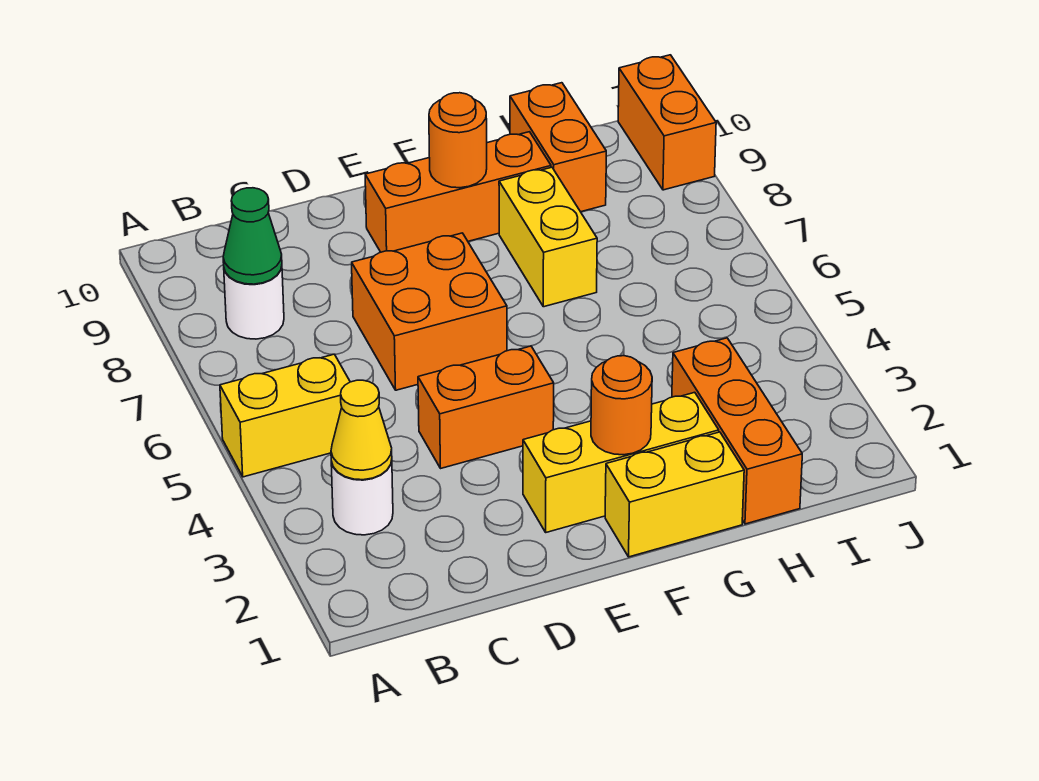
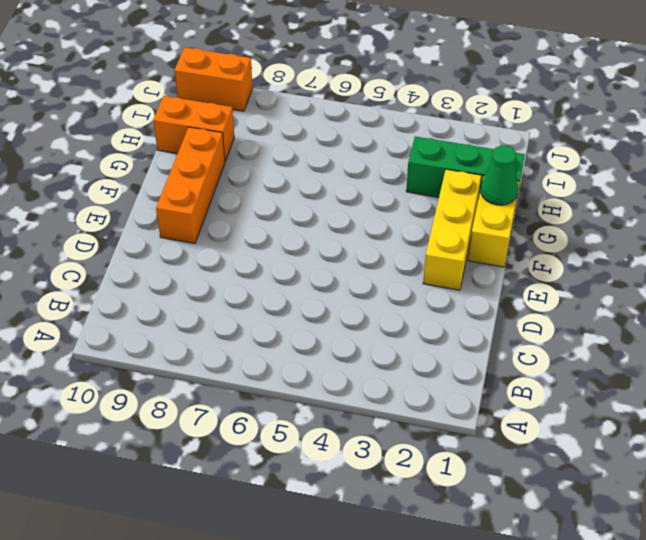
green cone G1 level 2 -> green cone B8 level 2
green brick H1:H3 level 1 -> orange brick H1:H3 level 1
none -> yellow brick A5:B5 level 1
none -> white round brick B3 level 1
none -> white round brick B8 level 1

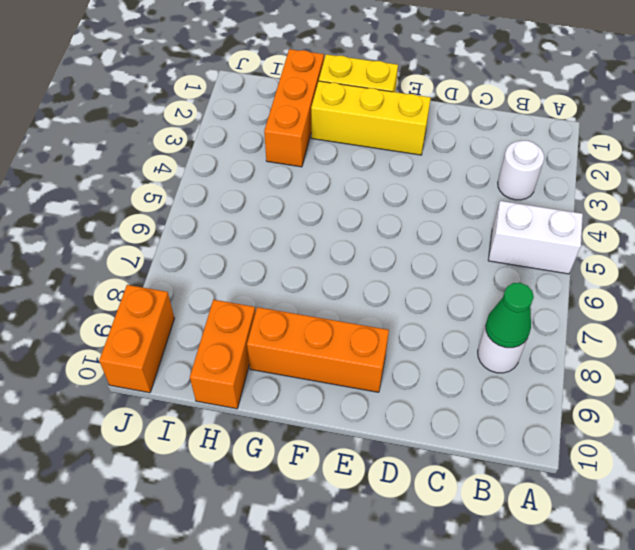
white brick A5:B5 level 1 -> yellow brick A5:B5 level 1
none -> orange brick D4:E4 level 1
none -> orange brick D6:E7 level 1
none -> yellow brick G7:G8 level 1

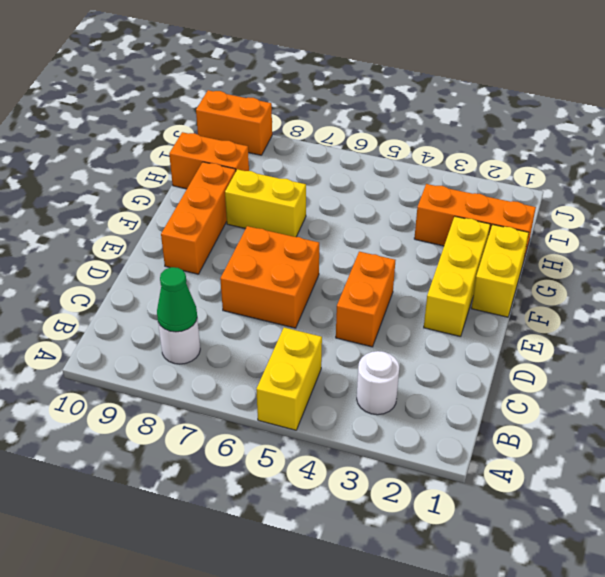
none -> yellow cone B3 level 2
none -> orange round brick F2 level 2
none -> orange round brick F9 level 2

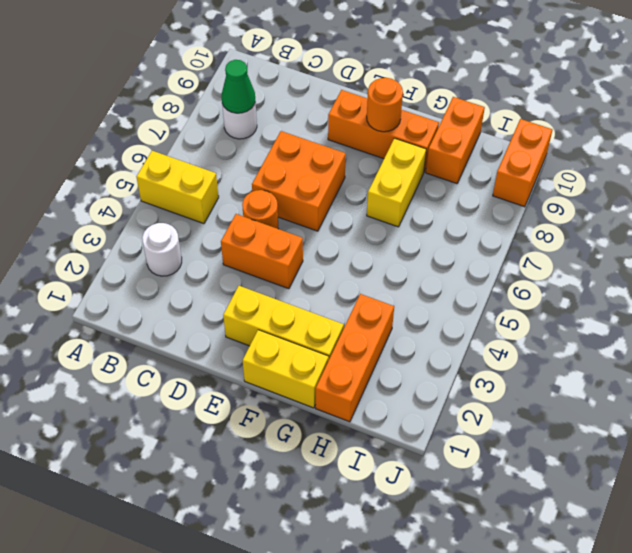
orange round brick D5 level 1 -> orange round brick F2 level 2
none -> yellow cone B3 level 2

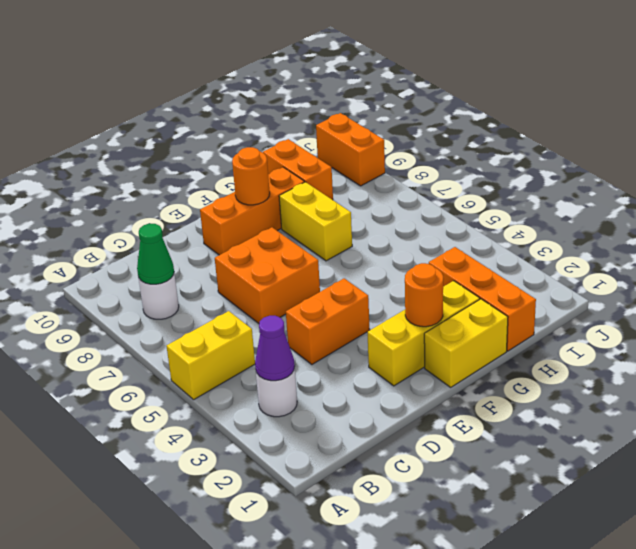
purple cone B3 level 2 -> yellow cone B3 level 2

